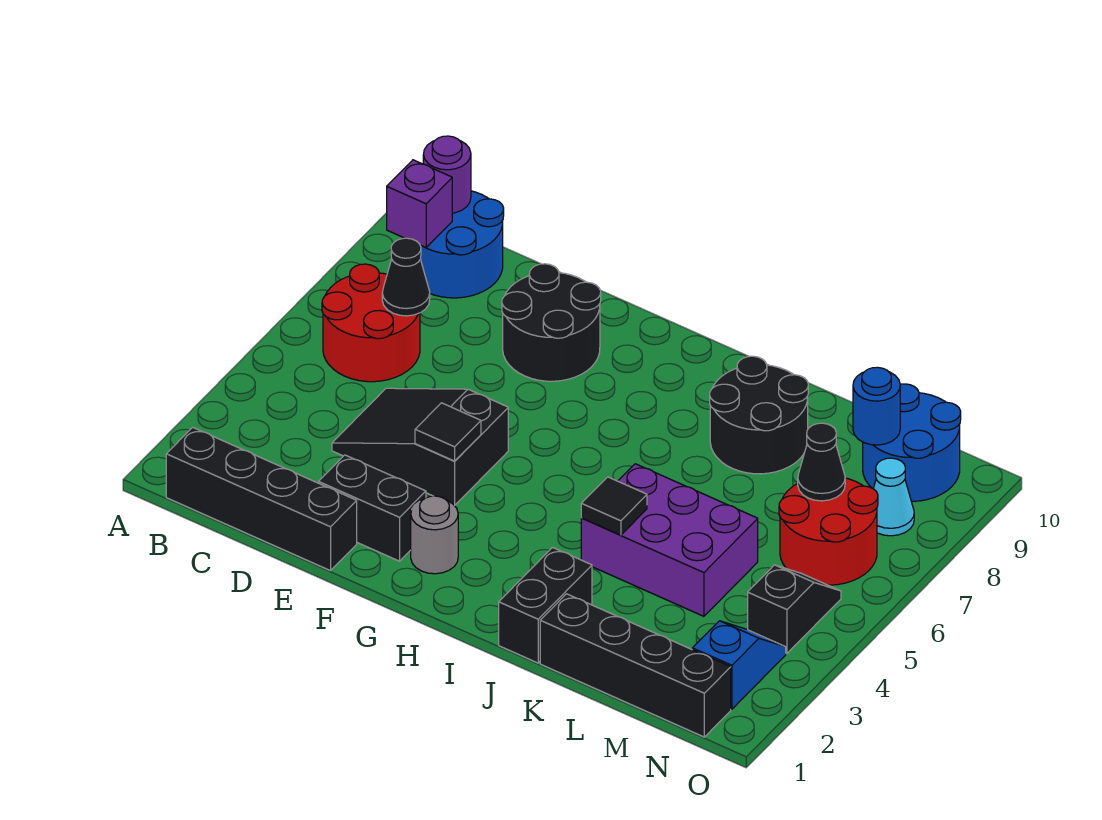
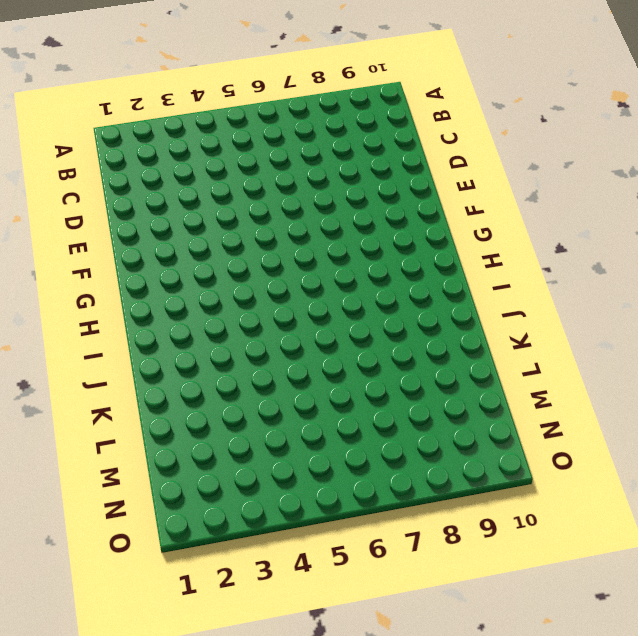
none -> black brick B1:E1 level 1
none -> red round brick B6:C7 level 1
none -> blue round brick B9:C10 level 1

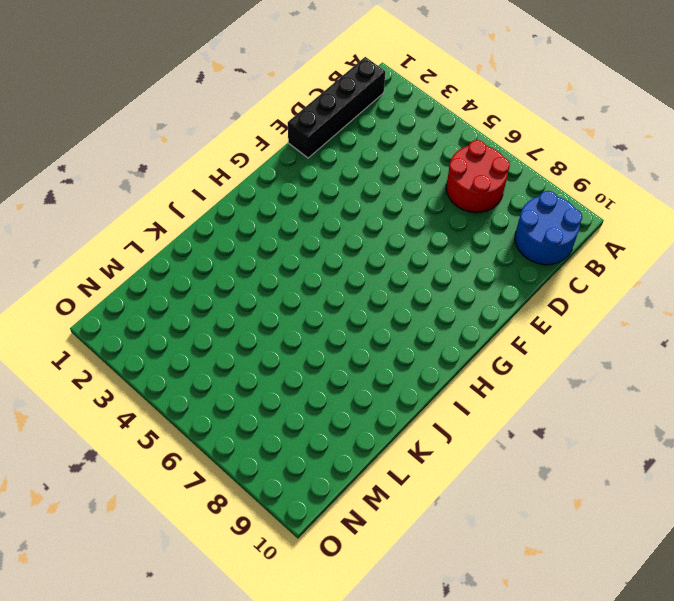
none -> black slope D4:F5 level 1 top F
none -> black brick E2:F2 level 1
none -> black round brick E8:F9 level 1

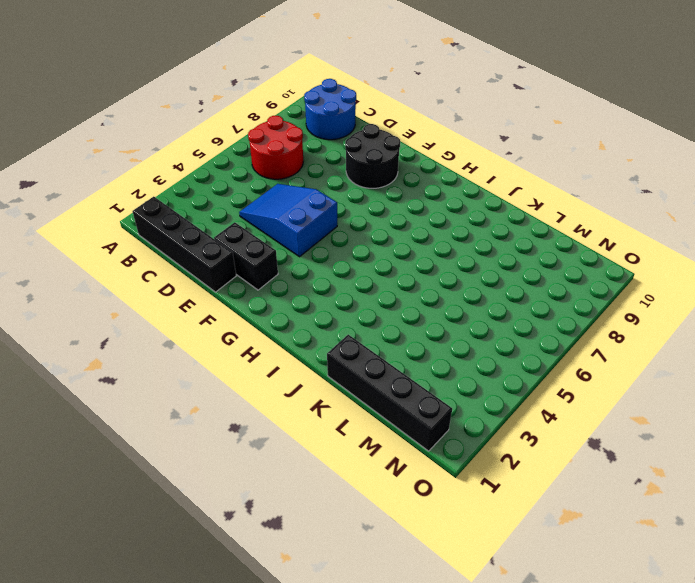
blue slope D4:F5 level 1 top F -> black slope D4:F5 level 1 top F
none -> grey round brick G2 level 1
none -> black brick J1:J2 level 1
none -> purple brick J4:L5 level 1

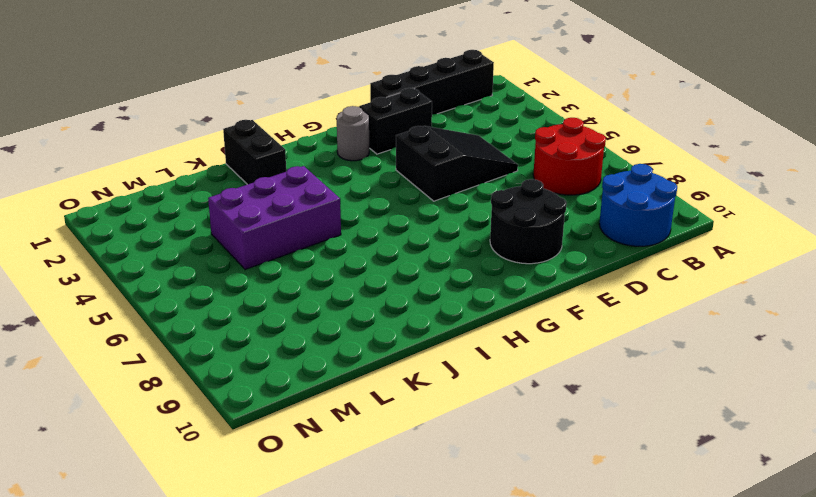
none -> black round brick J8:K9 level 1
none -> black brick K1:N1 level 1
none -> red round brick M6:N7 level 1

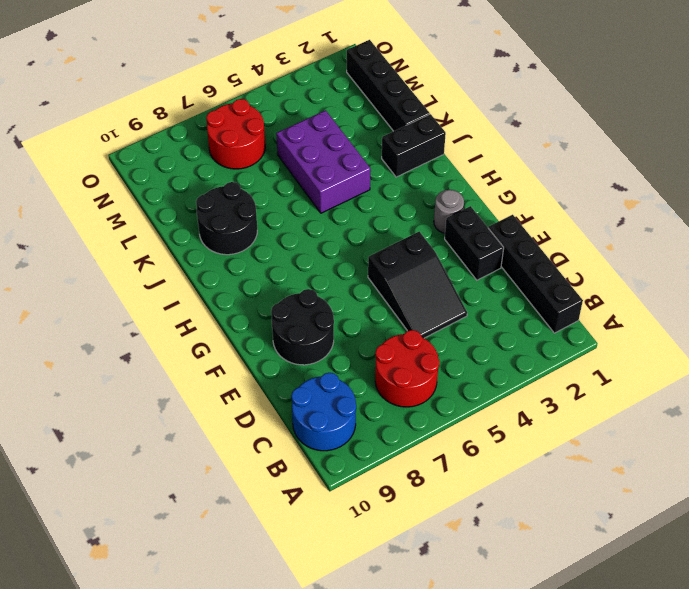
none -> blue round brick M9:N10 level 1
none -> blue slope N2:N3 level 1 top 2
none -> black slope N4:N5 level 1 top 4

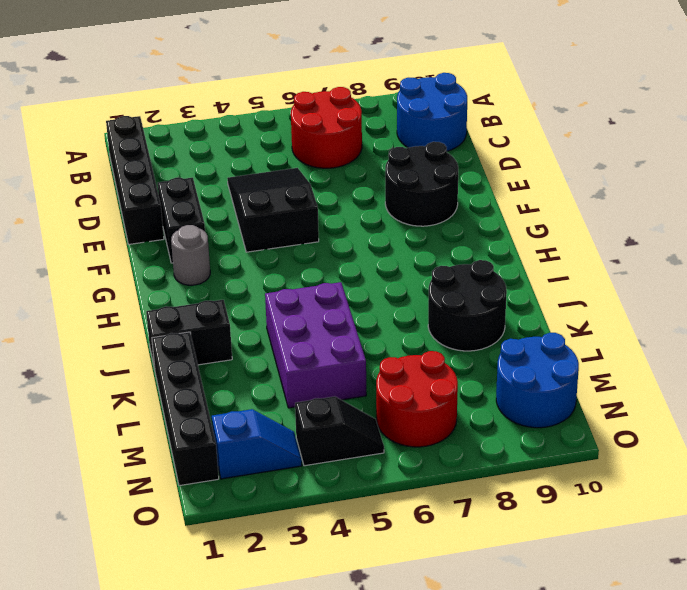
none -> cyan cone N8 level 1
none -> purple brick B9 level 2
none -> purple round brick B10 level 2

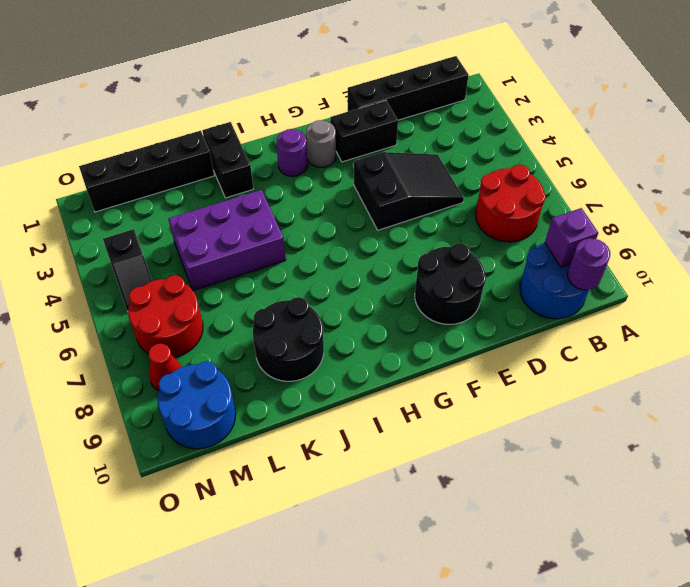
purple round brick H2 level 1 -> none
red cone N8 level 1 -> cyan cone N8 level 1
none -> blue slope N2:N3 level 1 top 2
none -> black cone C7 level 2
none -> black tile F4 level 2

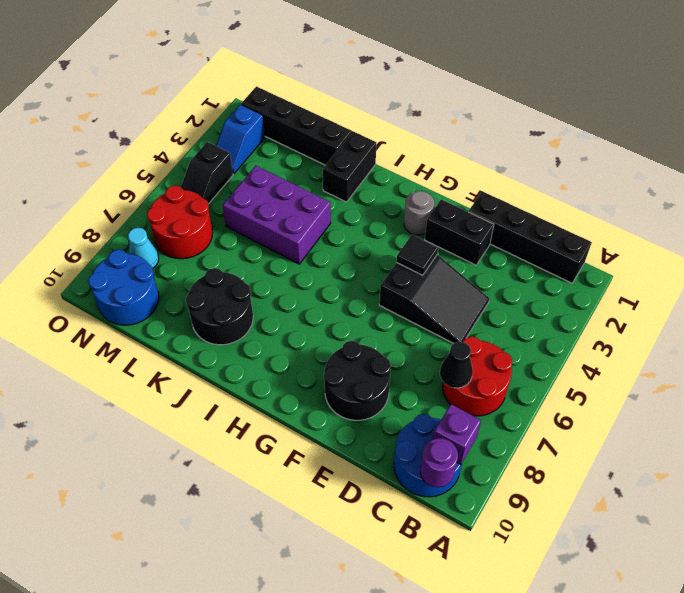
none -> black tile J4 level 2
none -> black cone M7 level 2
none -> blue round brick M9 level 2

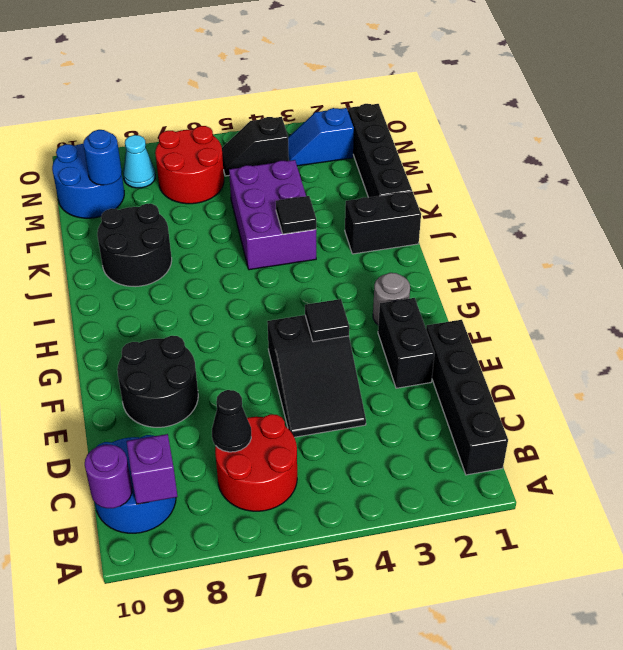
none -> black cone M7 level 2

